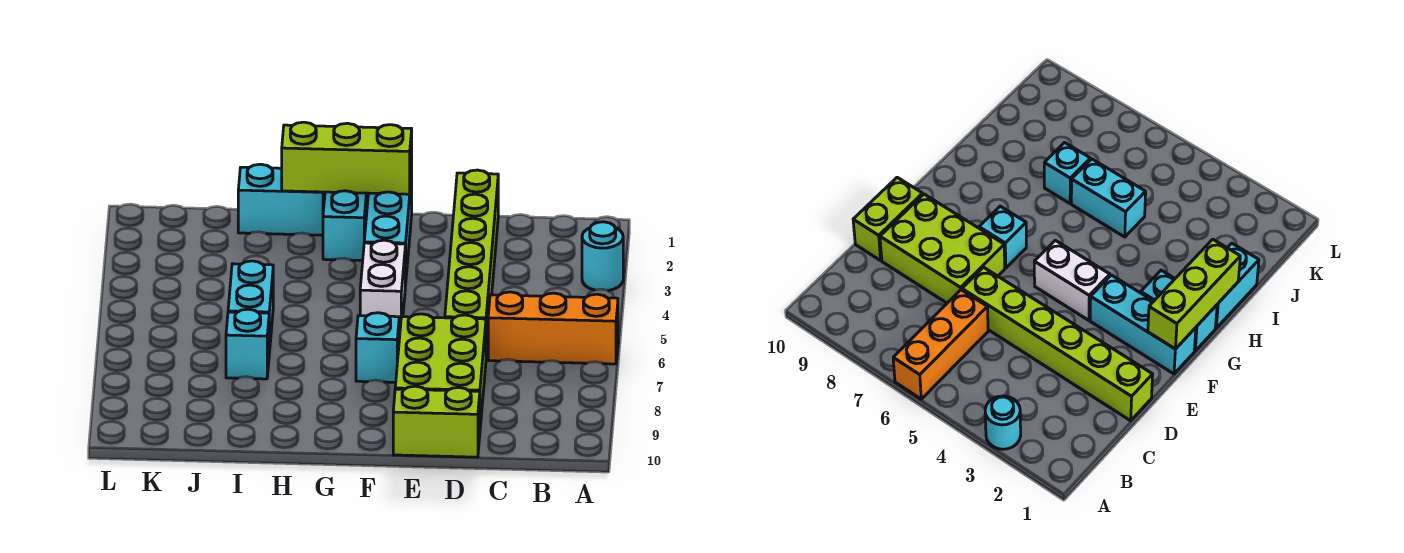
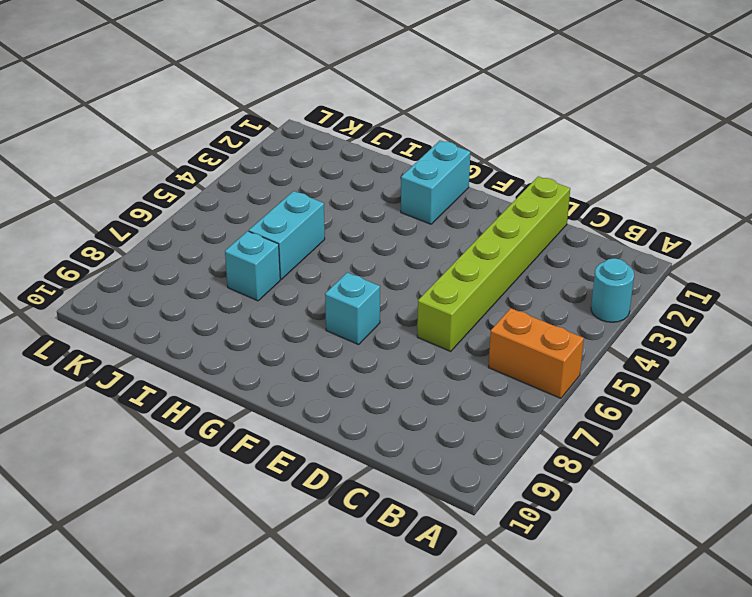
orange brick A6:B6 level 1 -> orange brick A6:C6 level 1
none -> lime brick D7:E9 level 1
none -> lime brick D10:E10 level 1
none -> cyan brick F1:F3 level 1

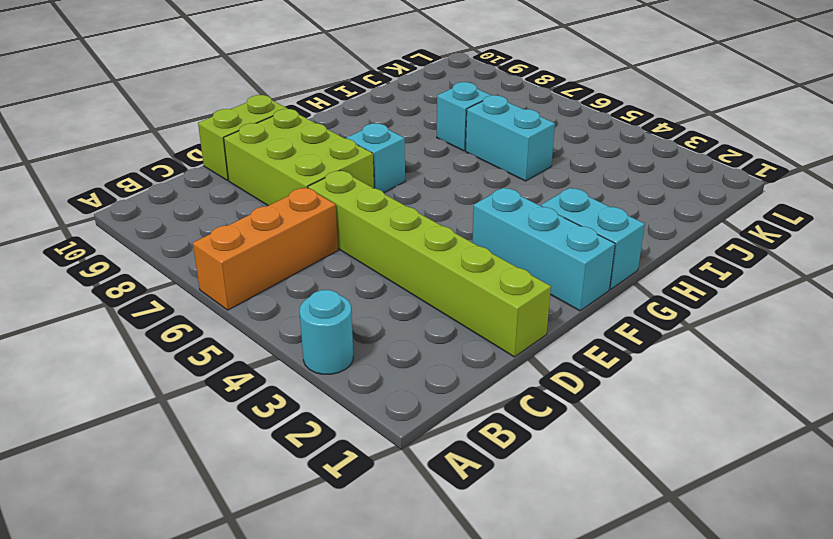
none -> white brick F4:F5 level 1
none -> cyan brick H1:I1 level 1
none -> lime brick F1:H1 level 2

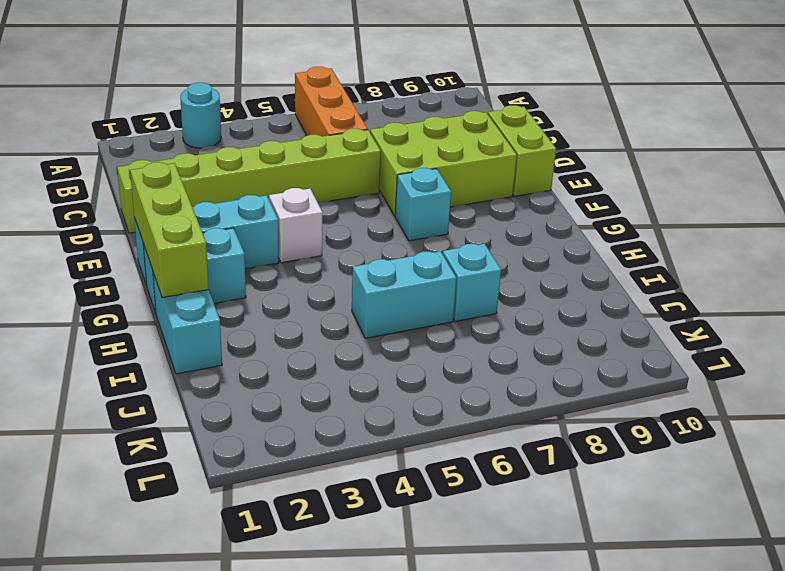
white brick F4 level 1 -> white brick F4:F5 level 1

